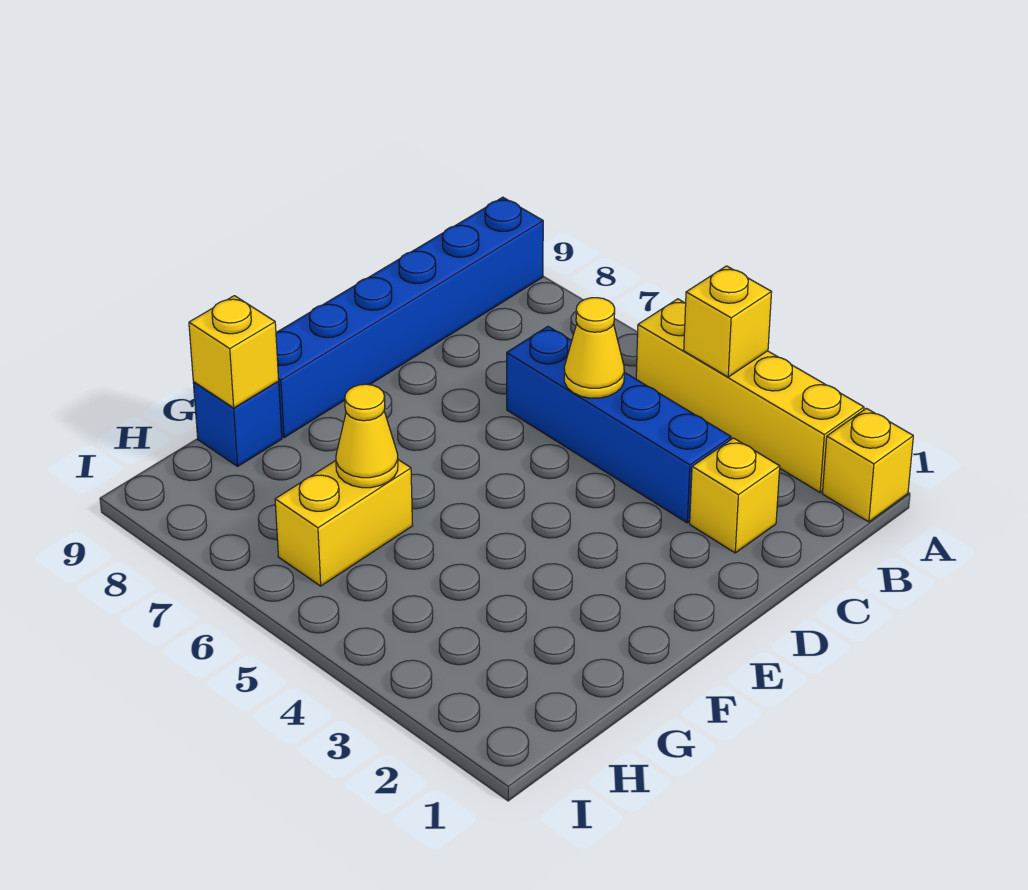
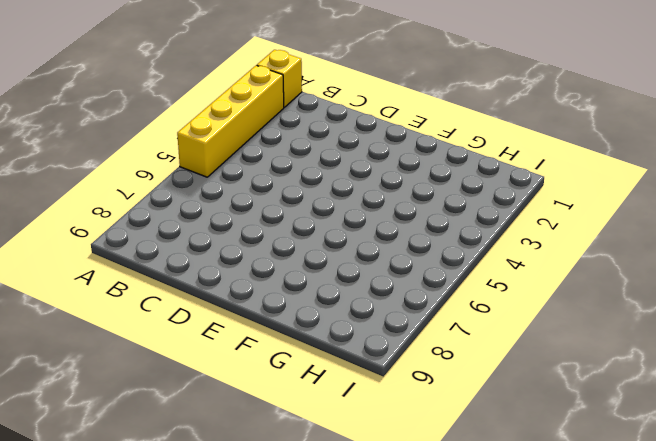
none -> blue brick A9:F9 level 1
none -> yellow brick C2 level 1

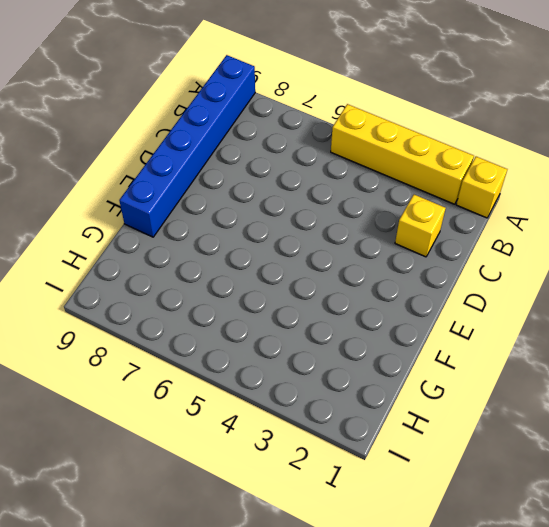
none -> blue brick C3:C6 level 1
none -> yellow brick G6:H6 level 1

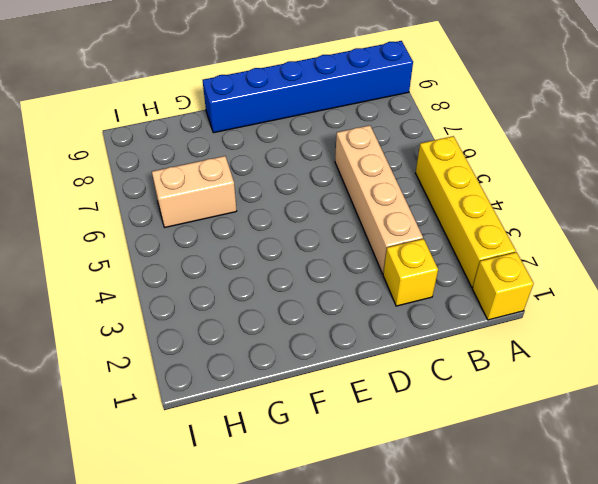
tan brick C3:C6 level 1 -> blue brick C3:C6 level 1
tan brick G6:H6 level 1 -> yellow brick G6:H6 level 1
none -> blue brick G9 level 1
none -> yellow brick A4 level 2

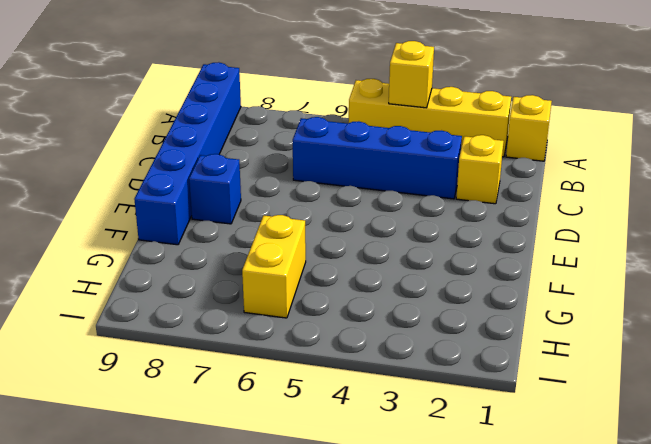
blue brick E8 level 1 -> blue brick G9 level 1
none -> yellow cone C5 level 2
none -> yellow cone G6 level 2

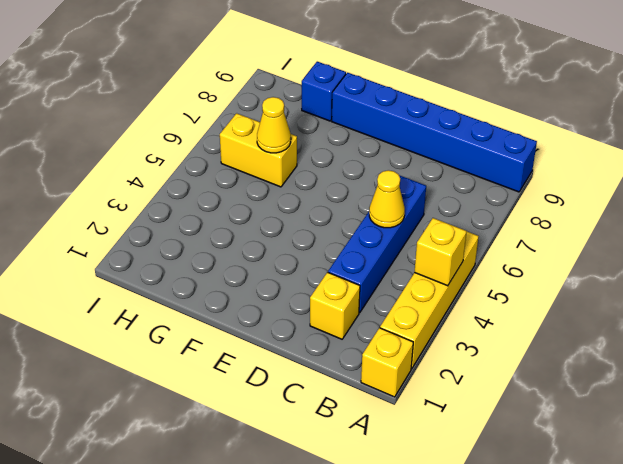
none -> yellow brick G9 level 2

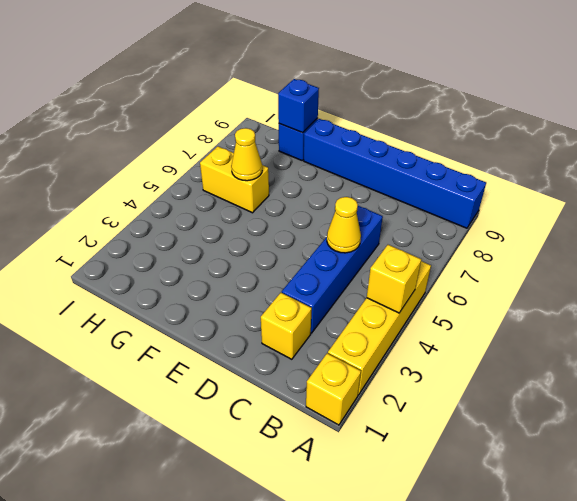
blue brick G9 level 2 -> yellow brick G9 level 2

